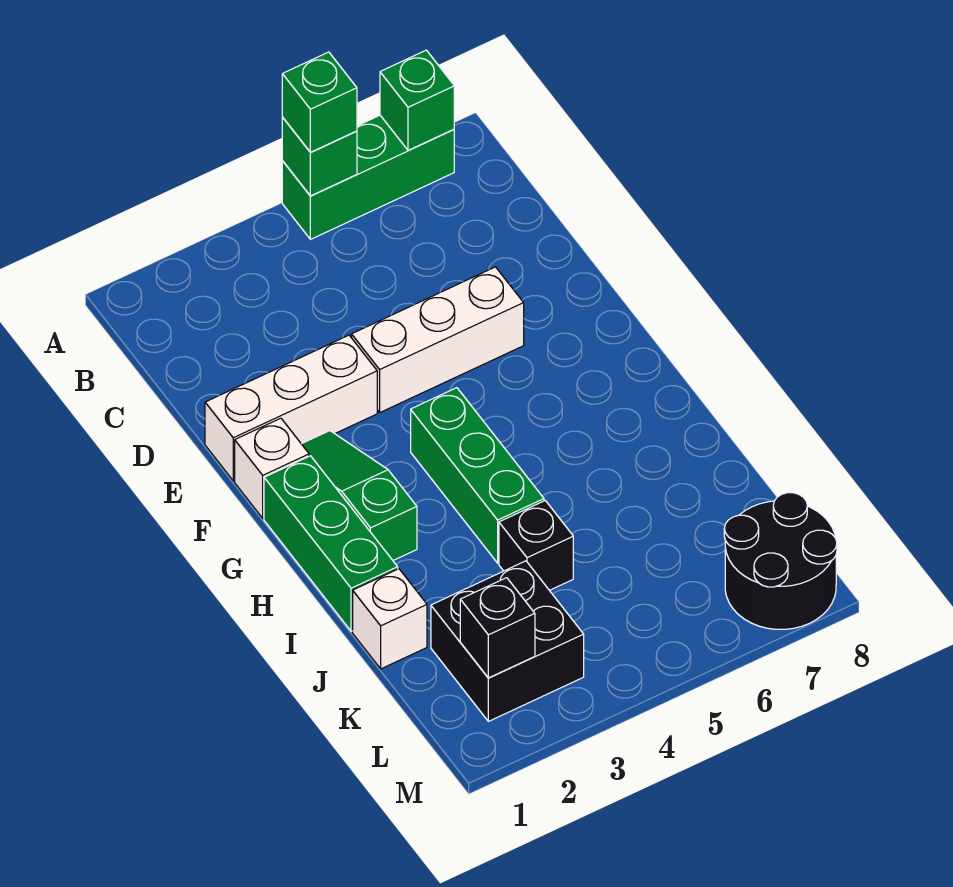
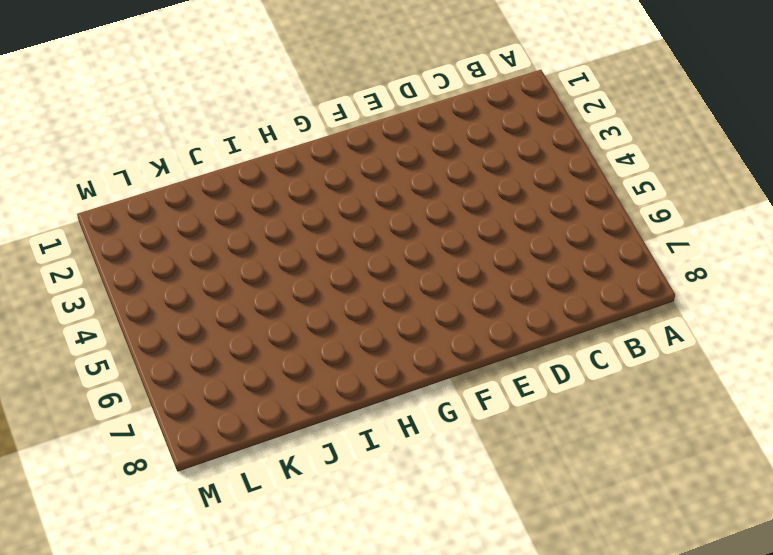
none -> green brick A5:A7 level 1
none -> white brick E1:E3 level 1
none -> white brick E4:E6 level 1

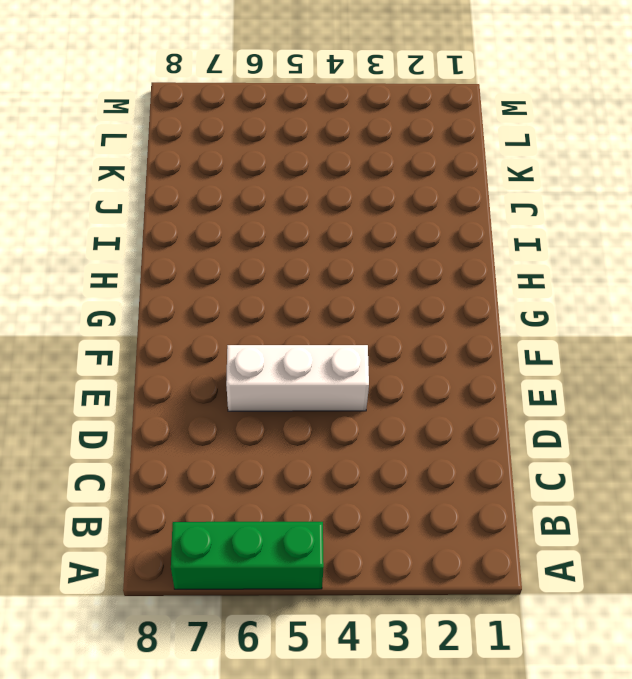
none -> white brick E1:E3 level 1
none -> white brick F1 level 1
none -> green slope F2:H2 level 1 top H

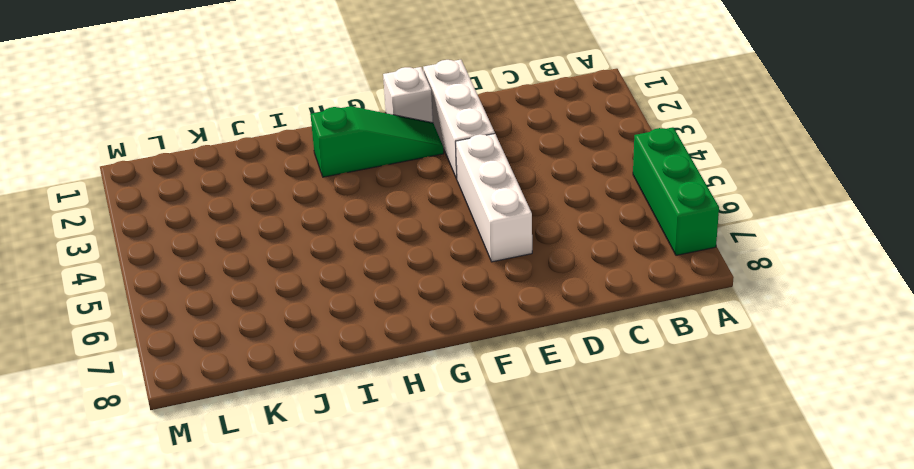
none -> green brick G1:I1 level 1
none -> green brick G4:I4 level 1
none -> white brick J1 level 1

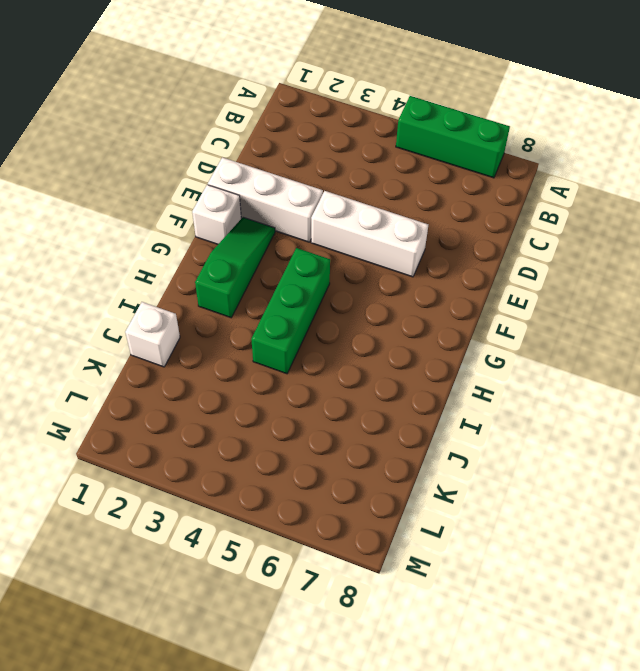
none -> green brick G1:I1 level 1
none -> black brick J4 level 1
none -> black brick K2:L3 level 1

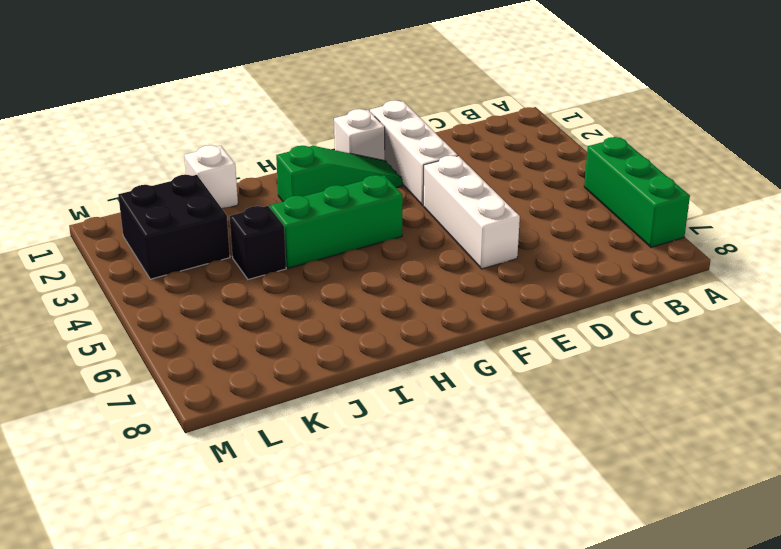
none -> green brick G1:I1 level 1
none -> black round brick L7:M8 level 1
none -> green brick A5 level 2

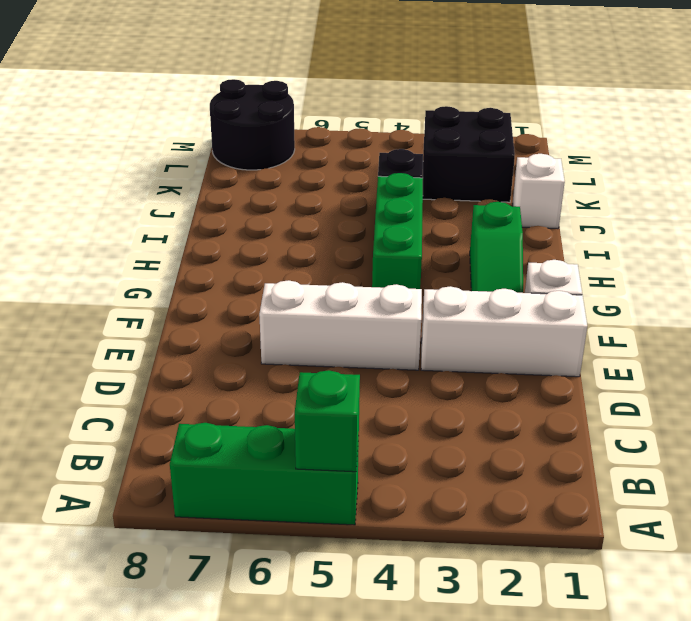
none -> green brick G1:I1 level 1
none -> green brick A7 level 2
none -> black brick L2 level 2

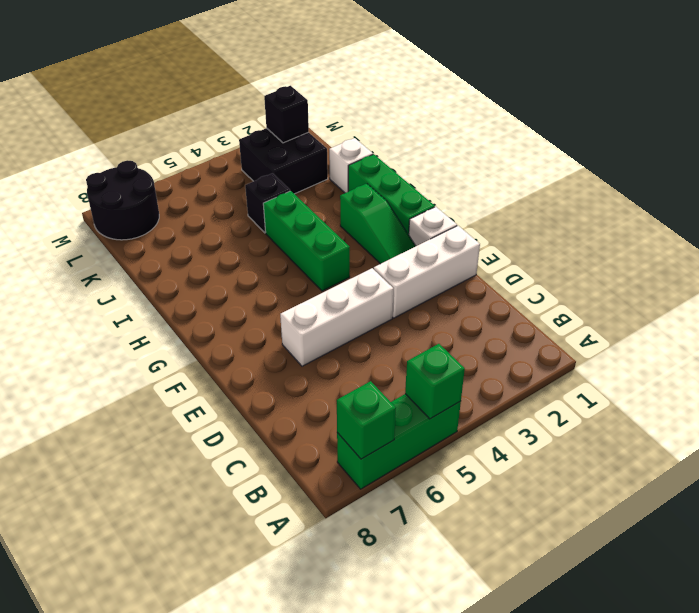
none -> green brick A5 level 3

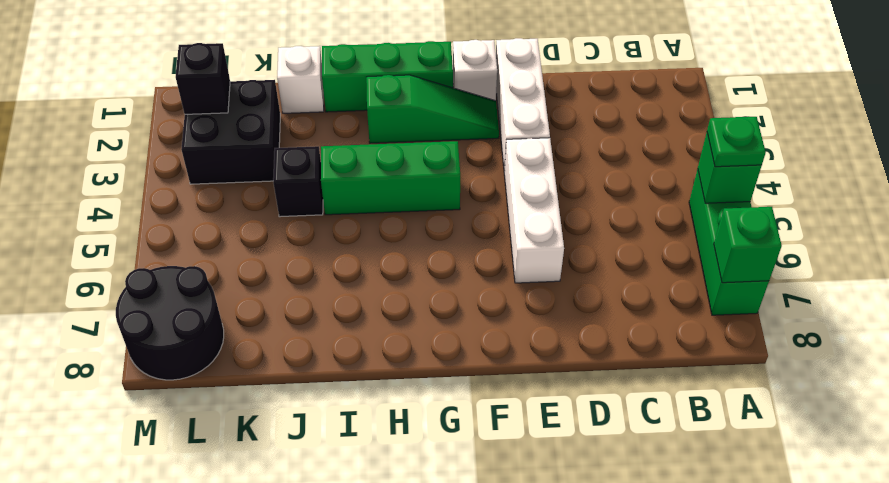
green plate A5 level 3 -> green brick A5 level 3

